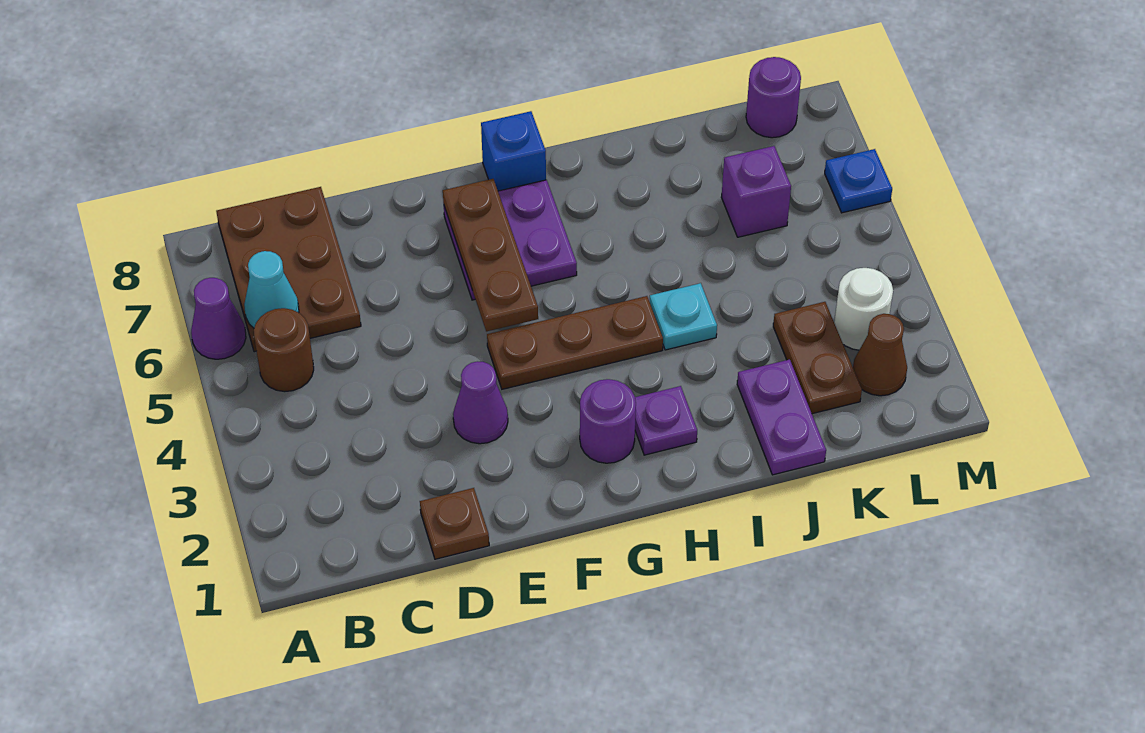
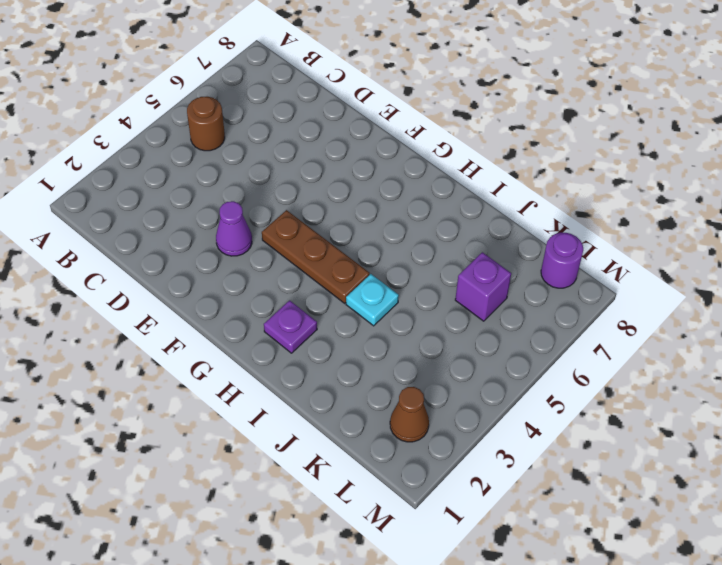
none -> purple cone A6 level 1
none -> brown plate B6:C8 level 1
none -> brown plate D1 level 1

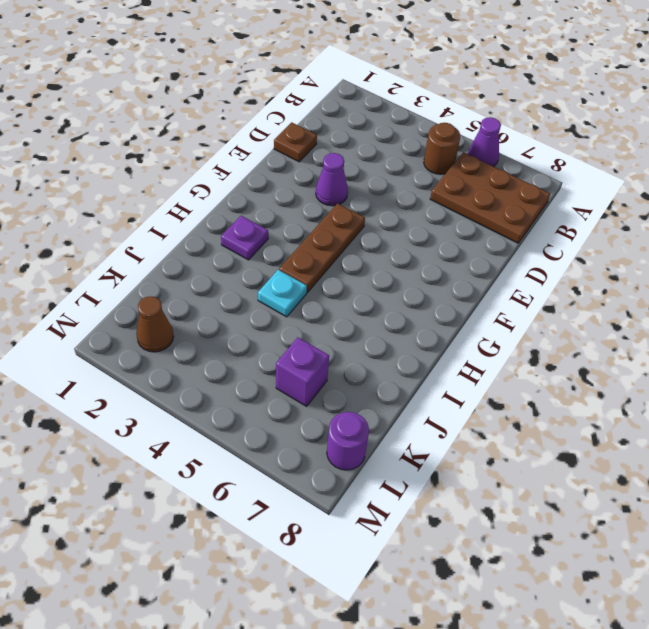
none -> purple plate F6:G7 level 1
none -> purple round brick G2 level 1
none -> blue brick G8 level 1

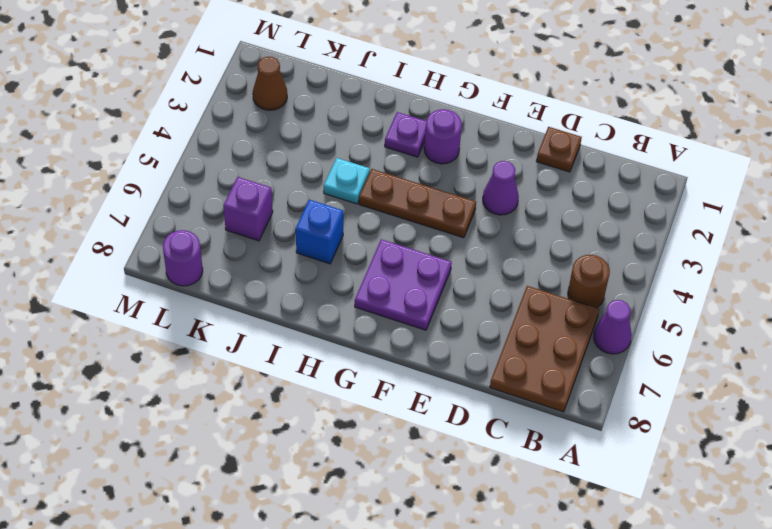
blue brick I6 level 1 -> blue brick G8 level 1
none -> purple plate J1:J2 level 1
none -> brown plate K2:K3 level 1
none -> white round brick L3 level 1

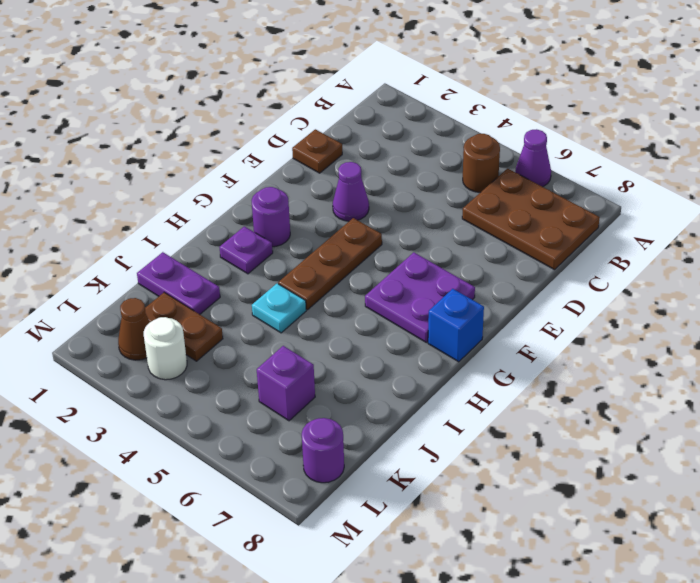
none -> blue plate M6 level 1
none -> cyan cone B6 level 2
none -> brown plate F5:F7 level 2

